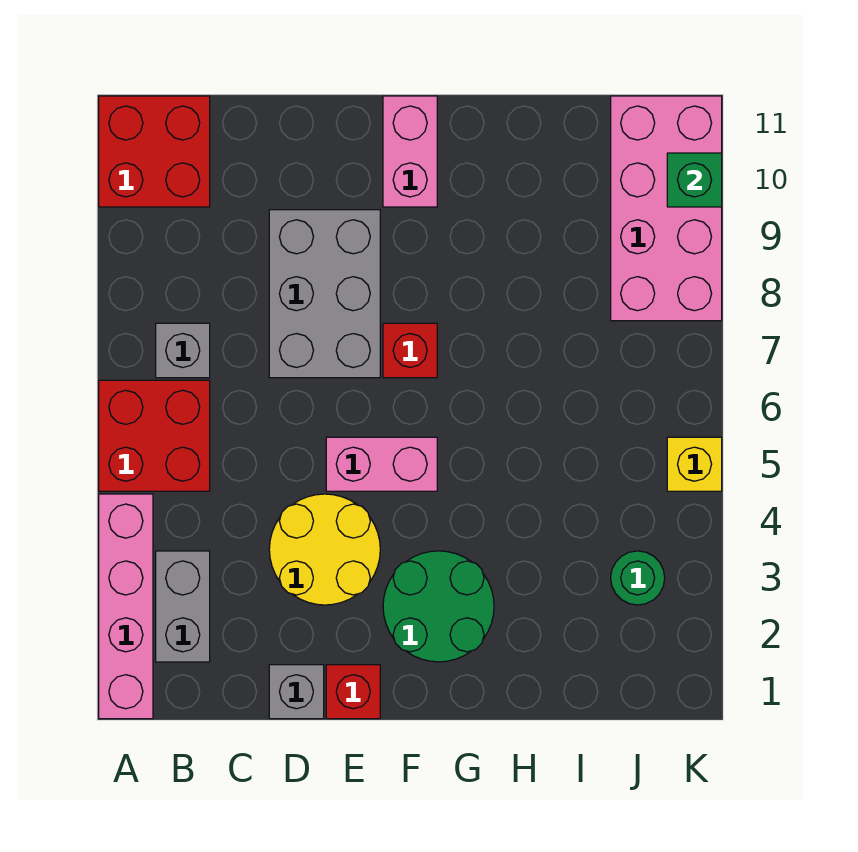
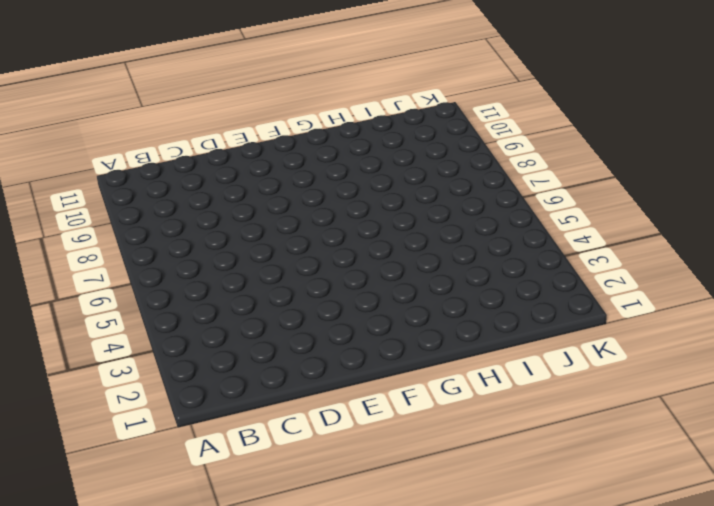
none -> pink brick A1:A4 level 1
none -> red brick A5:B6 level 1
none -> red brick A10:B11 level 1

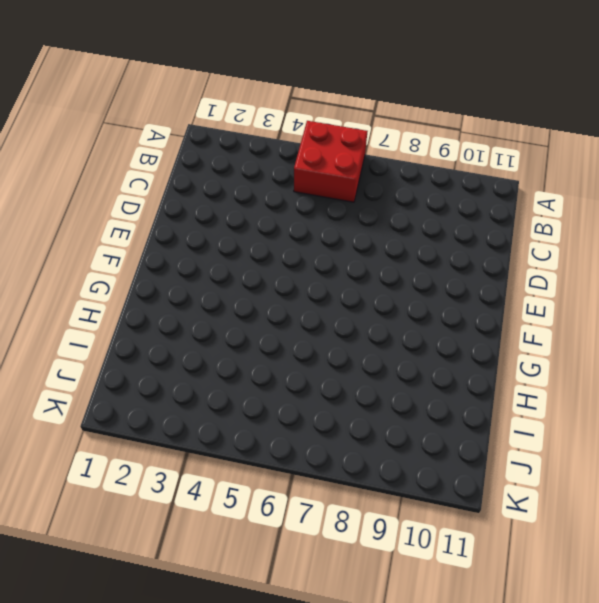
none -> pink brick A1:A4 level 1
none -> red brick A10:B11 level 1
none -> grey brick B2:B3 level 1

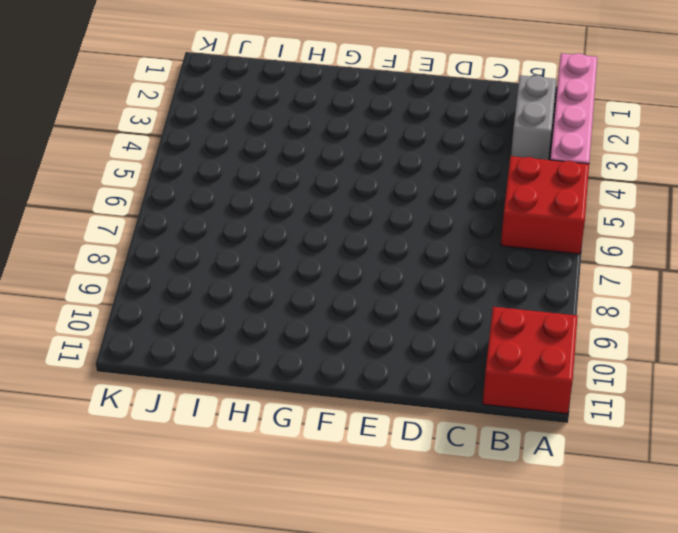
none -> grey brick B7 level 1
none -> grey brick D1 level 1
none -> yellow round brick D3:E4 level 1

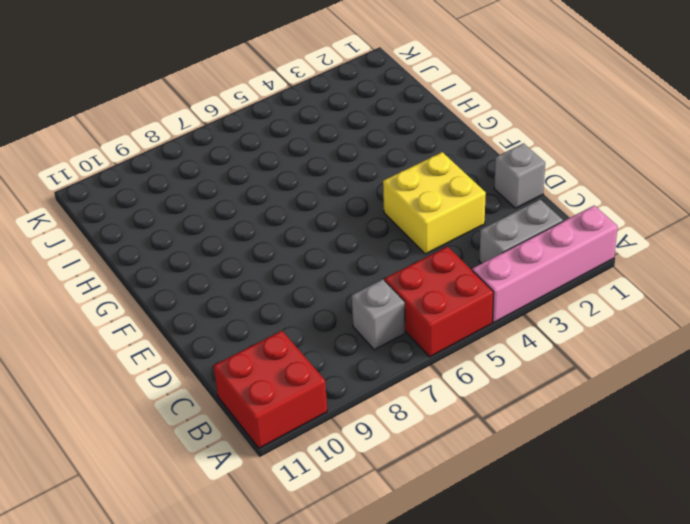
yellow brick D3:E4 level 1 -> yellow round brick D3:E4 level 1
none -> grey brick D7:E9 level 1
none -> red brick E1 level 1
none -> pink brick E5:F5 level 1

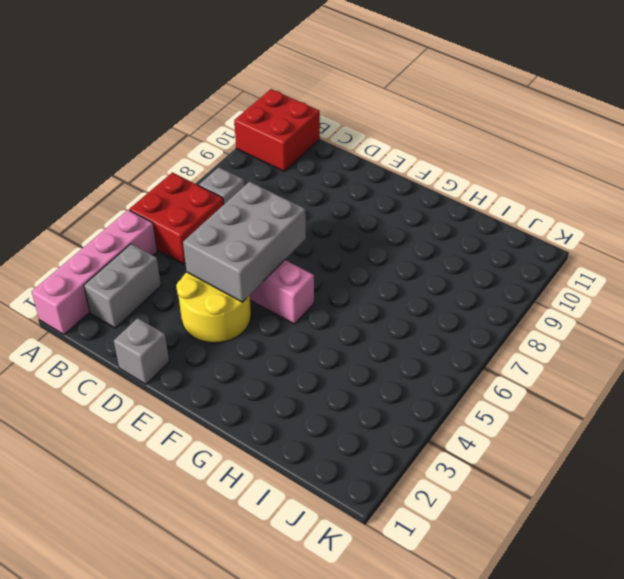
grey brick D4:E6 level 2 -> grey brick D7:E9 level 1
none -> red brick E1 level 1
none -> green round brick F2:G3 level 1
none -> red brick F7 level 1

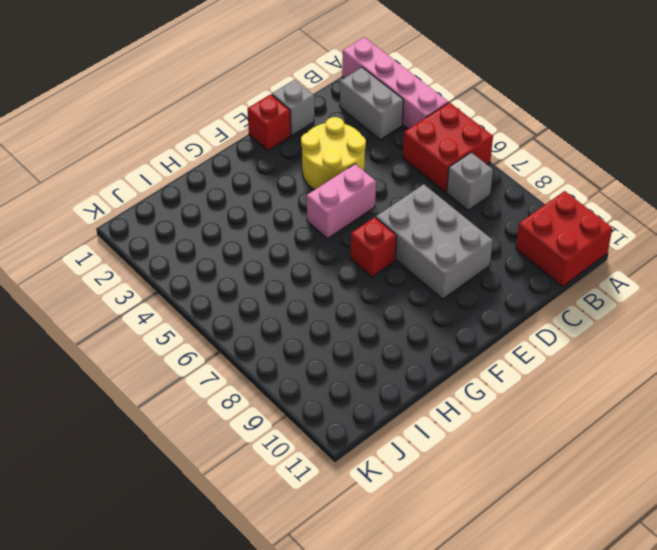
none -> green round brick F2:G3 level 1
none -> pink brick F10:F11 level 1
none -> green round brick J3 level 1

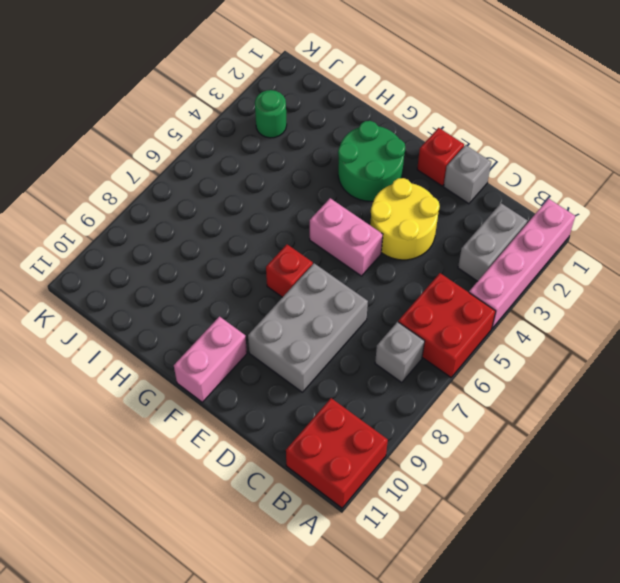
none -> pink brick J8:K11 level 1
none -> yellow brick K5 level 1
none -> green brick K10 level 2

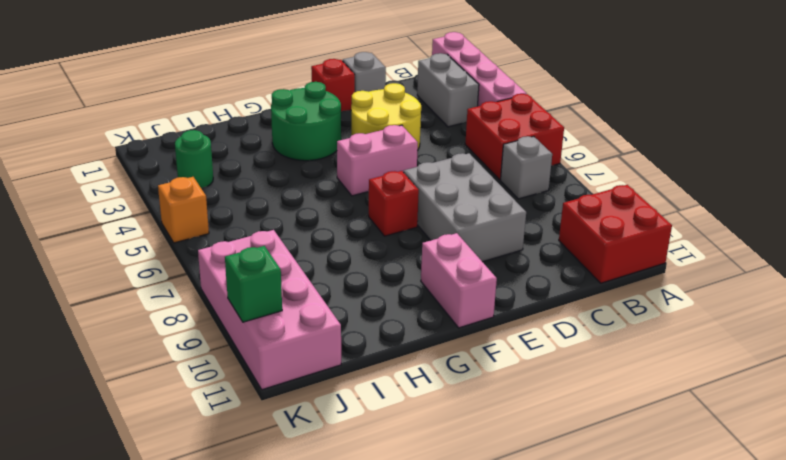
orange brick K5 level 1 -> yellow brick K5 level 1

